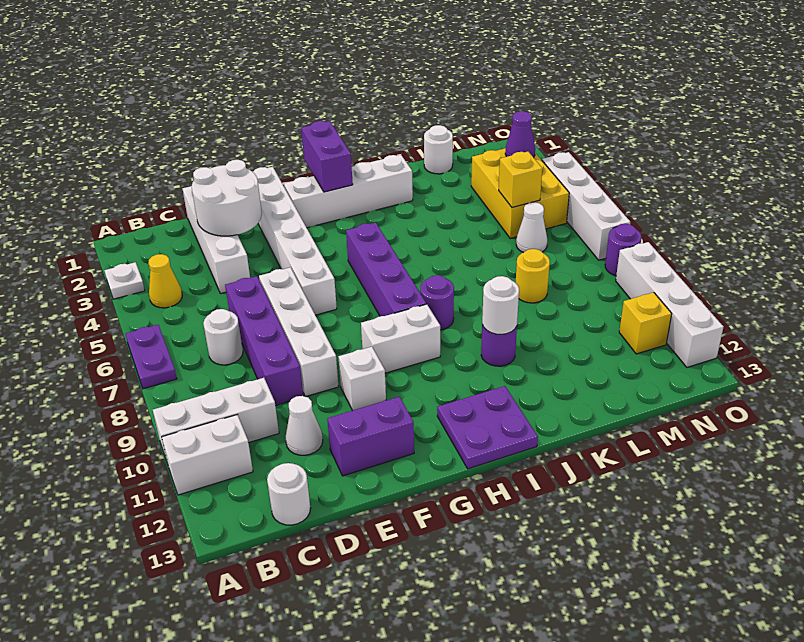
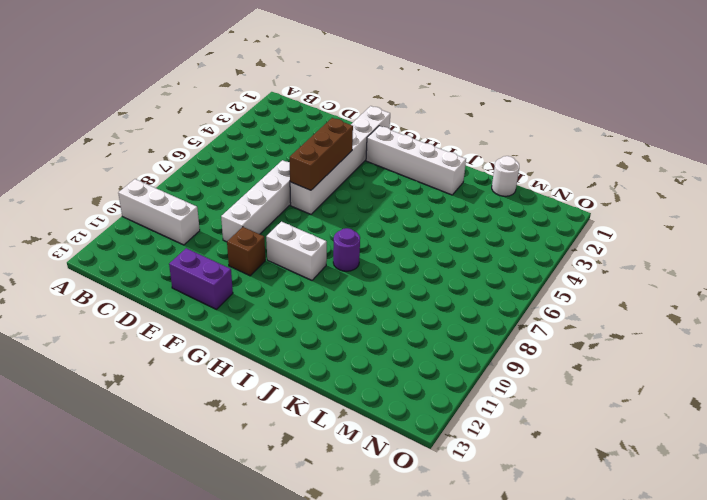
brown brick F4:F6 level 2 -> none
brown brick F10 level 1 -> white brick F10 level 1
none -> white plate A3 level 1
none -> purple plate A6:A7 level 1
none -> white brick A11:B11 level 1
none -> yellow cone B4 level 1

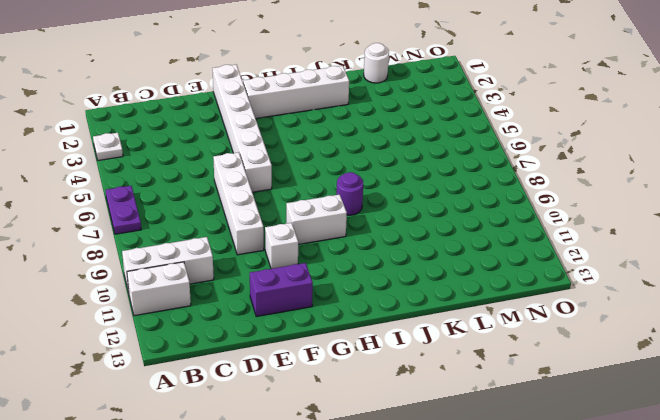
none -> yellow cone B4 level 1
none -> white round brick C7 level 1
none -> white round brick C13 level 1
none -> white brick D1:D4 level 1

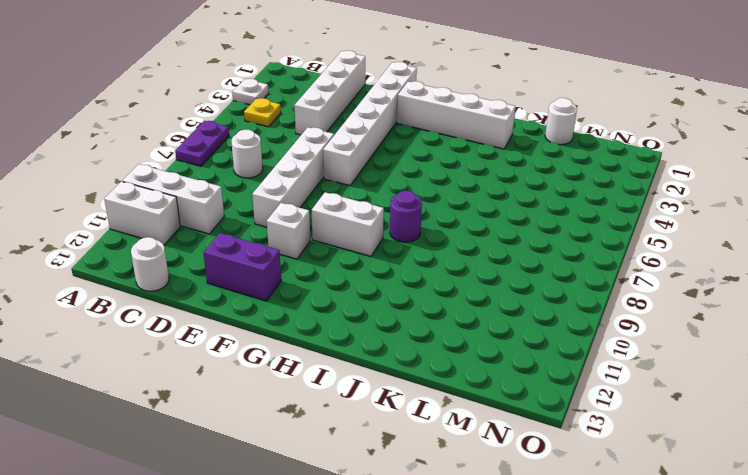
yellow plate B4 level 1 -> yellow cone B4 level 1
none -> purple brick D6:D9 level 1
none -> white cone D11 level 1
none -> purple brick H5:H8 level 1
none -> purple plate H12:I13 level 1

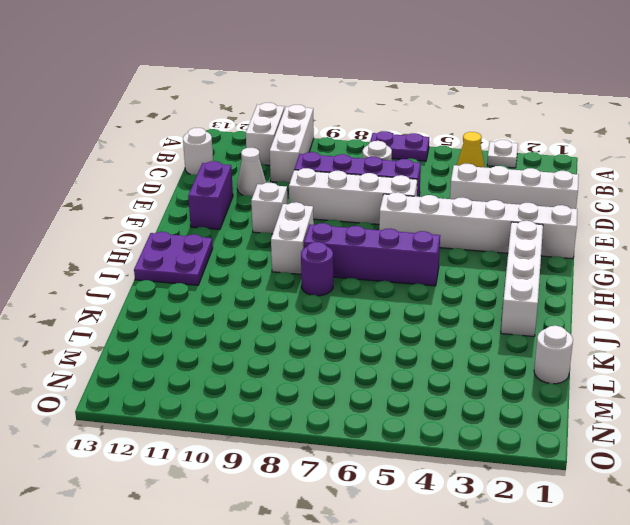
none -> purple round brick J10 level 1
none -> yellow round brick L8 level 1
none -> yellow brick M3:N5 level 1
none -> white cone M6 level 1

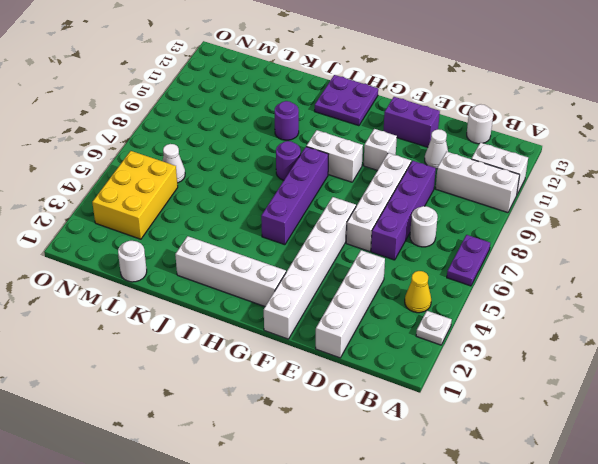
none -> yellow round brick L8 level 1
none -> yellow brick N11 level 1
none -> white brick O4:O7 level 1
none -> purple round brick O8 level 1

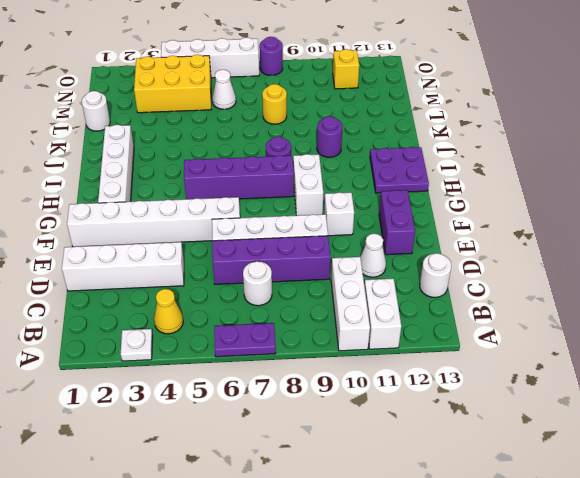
none -> white brick O9:O12 level 1
none -> white round brick D2:E3 level 2
none -> purple brick H1:H2 level 2
none -> white round brick J10 level 2

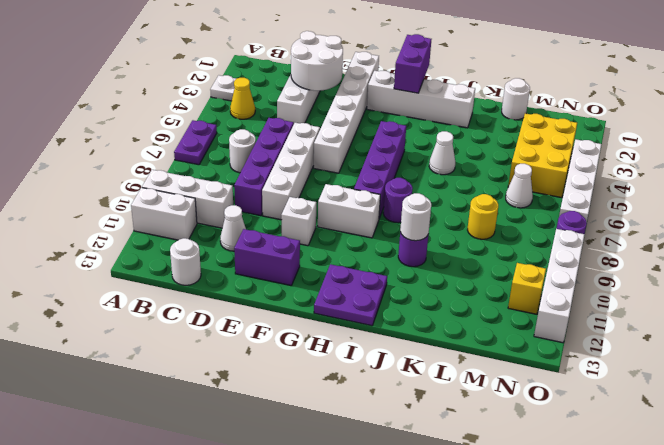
white cone J5 level 1 -> none
none -> yellow brick M5 level 2
none -> purple cone N3 level 2

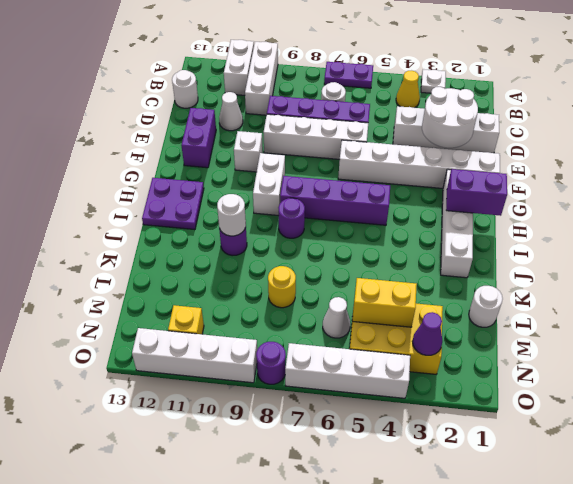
yellow brick M4:M5 level 2 -> yellow brick M5 level 2

